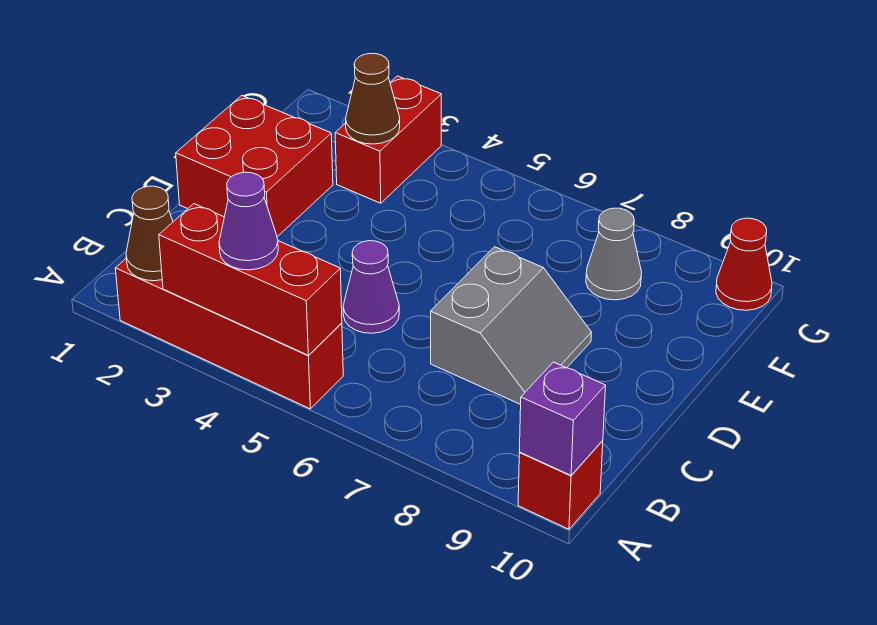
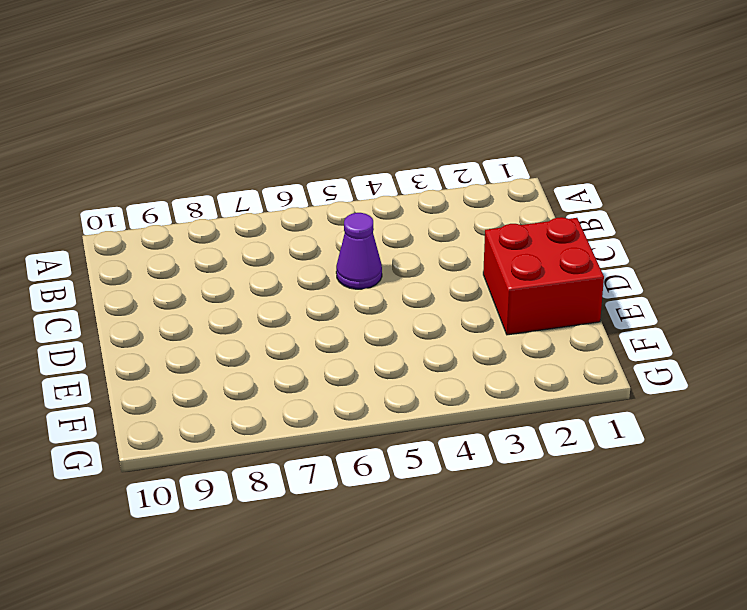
none -> red brick A2:A5 level 1
none -> red brick A10 level 1
none -> grey slope C7:D8 level 1 top 7

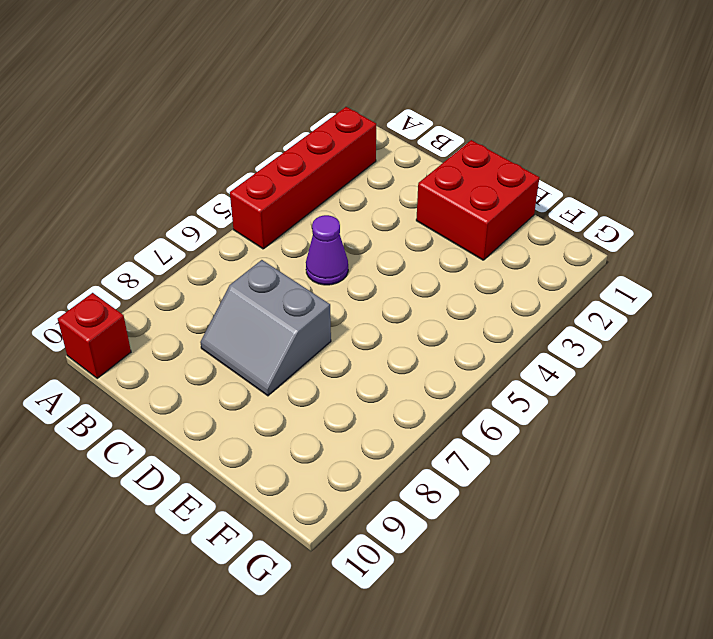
none -> red brick F3:G3 level 1
none -> grey cone F8 level 1
none -> red cone G10 level 1

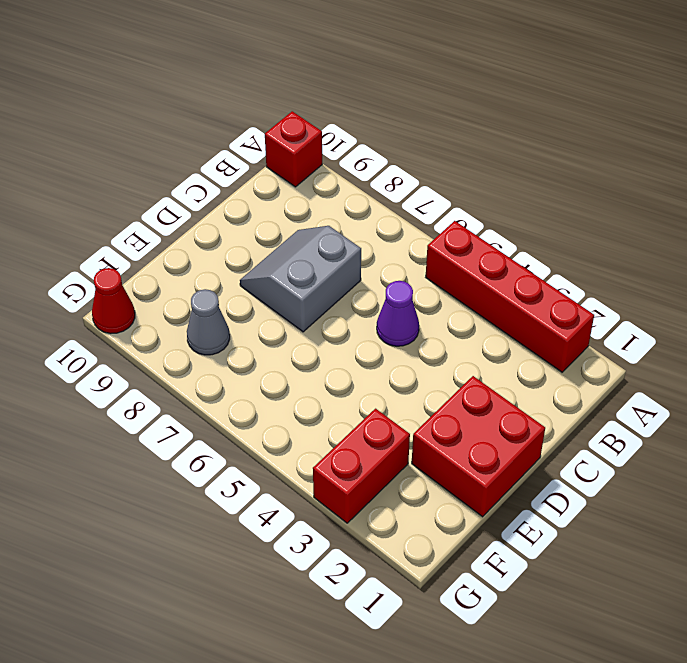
none -> brown cone A2 level 2
none -> red brick A3:A5 level 2
none -> purple brick A10 level 2

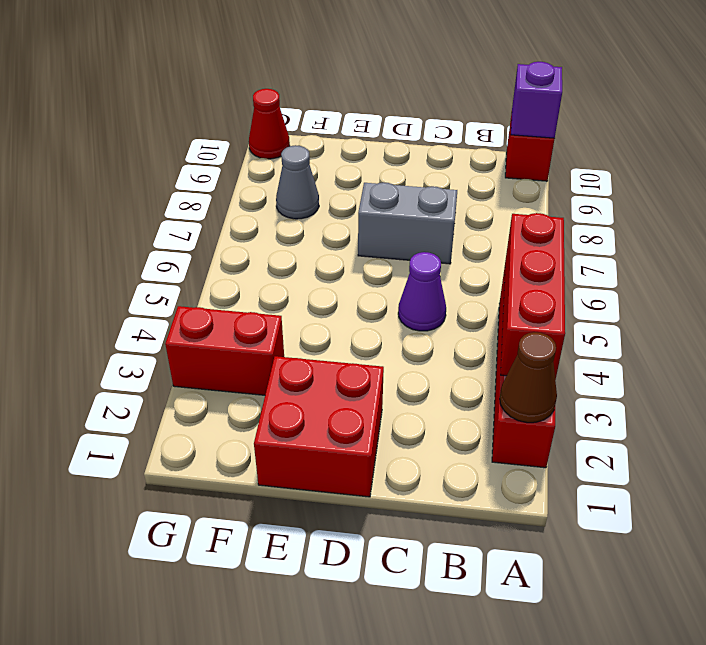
none -> brown cone F3 level 2
none -> purple cone A4 level 3

